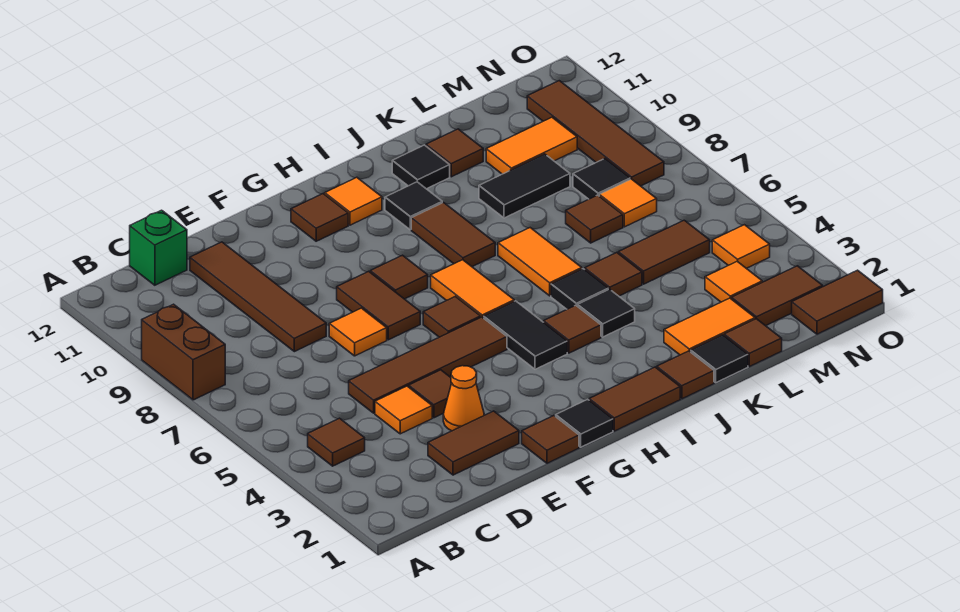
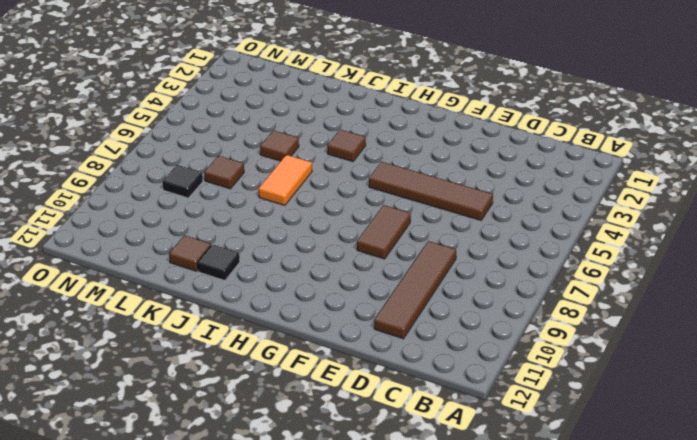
none -> brown brick A8:A9 level 1
none -> brown tile B4 level 1
none -> green brick C12 level 1
none -> brown tile D2:E2 level 1

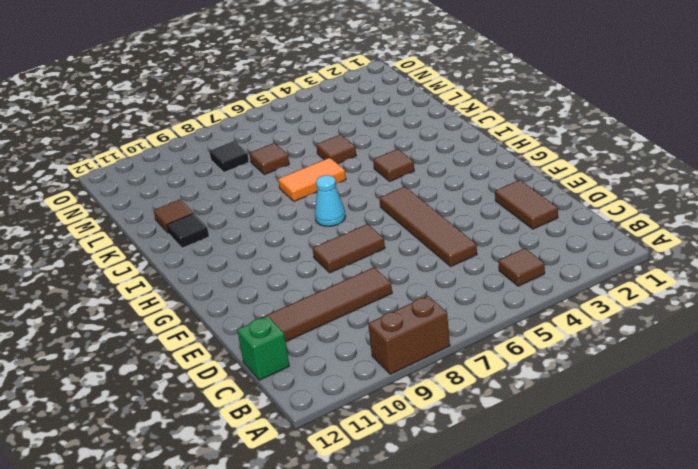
cyan cone H7 level 1 -> orange tile H6:H7 level 1
none -> orange tile D4 level 1
none -> orange cone E3 level 1
none -> brown tile E4 level 1
none -> orange tile E7 level 1

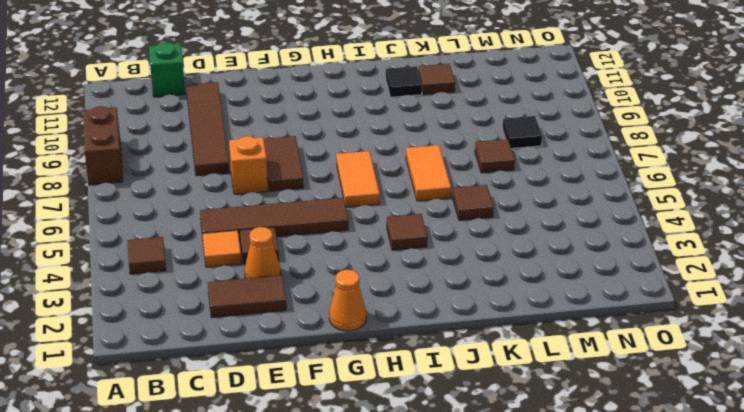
orange brick E7 level 1 -> orange tile E7 level 1
orange cone G1 level 1 -> black tile G1 level 1
none -> brown tile F1 level 1
none -> brown tile G6 level 1
none -> brown tile G8 level 1
none -> brown tile G11 level 1

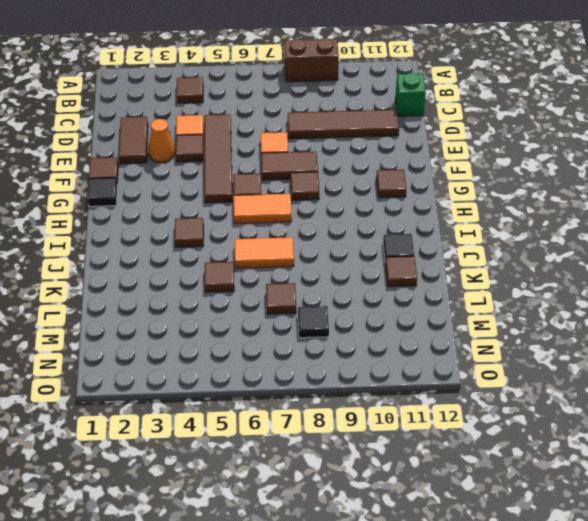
none -> brown tile H1:I1 level 1
none -> black tile H4:H5 level 1
none -> orange tile H11 level 1
none -> brown tile I8:I9 level 1

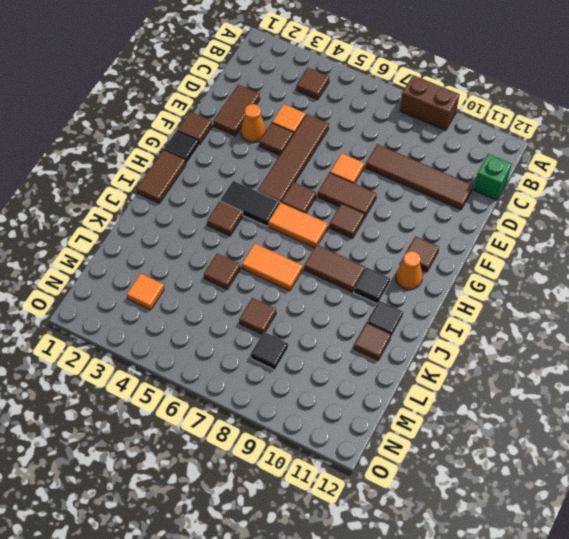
orange cone H11 level 1 -> orange tile H11 level 1
none -> brown tile J1 level 1
none -> black tile J4 level 1
none -> black tile J5 level 1
none -> black tile K1 level 1

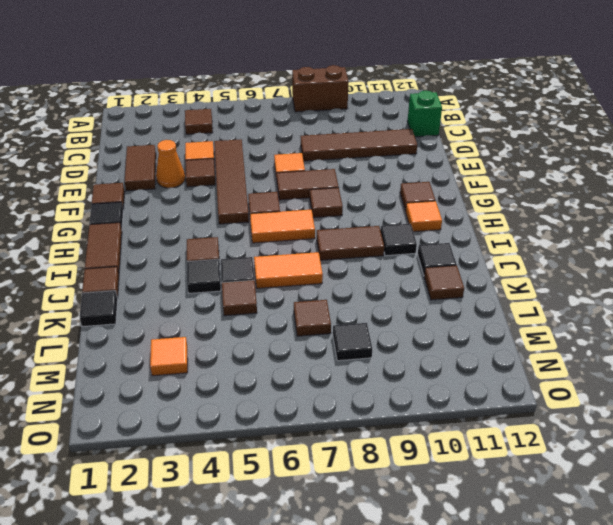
none -> black tile H4:H5 level 1
none -> orange tile K2:L2 level 1
none -> black tile K9:L9 level 1
none -> brown tile L1 level 1

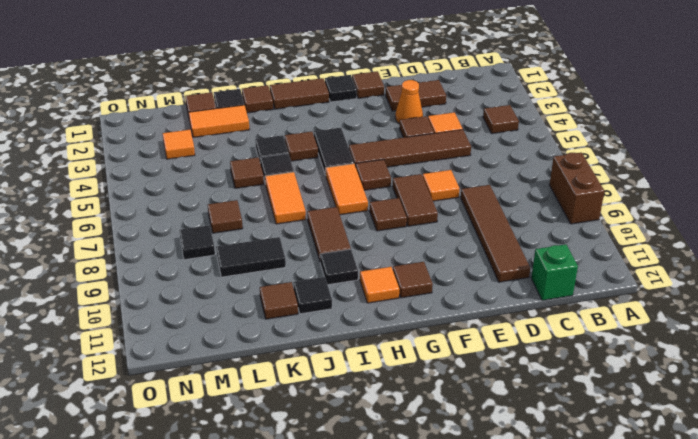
none -> brown tile L5:M5 level 1
none -> orange tile L10:M10 level 1
none -> brown tile M2:N2 level 1
none -> orange tile M7 level 1

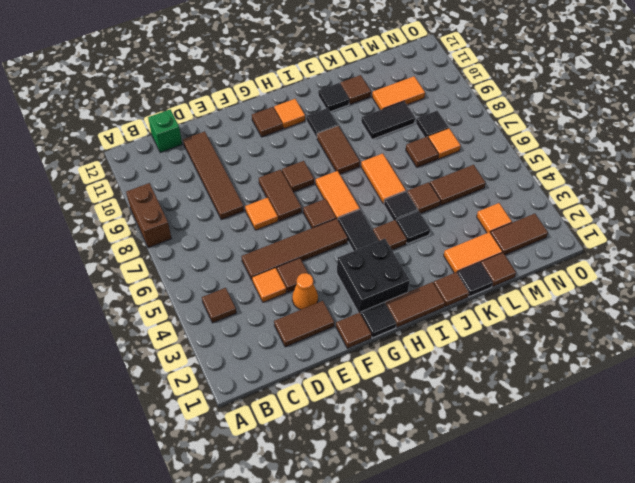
black brick G2:H3 level 1 -> none
none -> brown tile N1:O1 level 1
none -> orange tile N4 level 1
none -> brown tile N8:N11 level 1

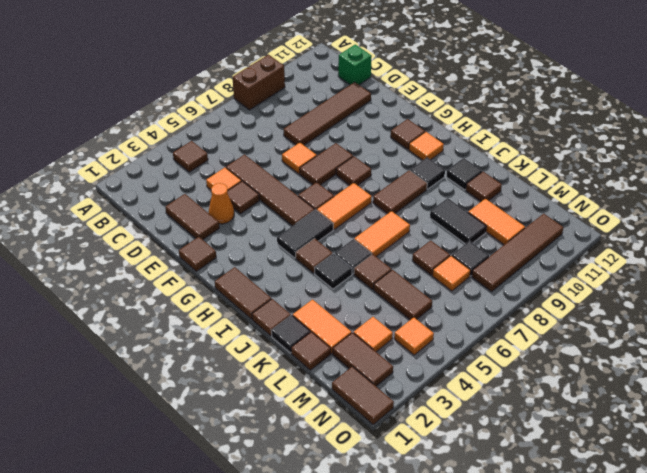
none -> black tile G1 level 1

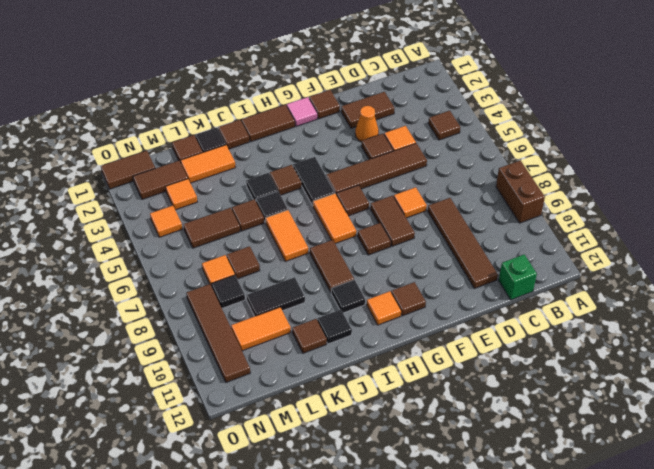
pink tile G1 level 1 -> black tile G1 level 1

